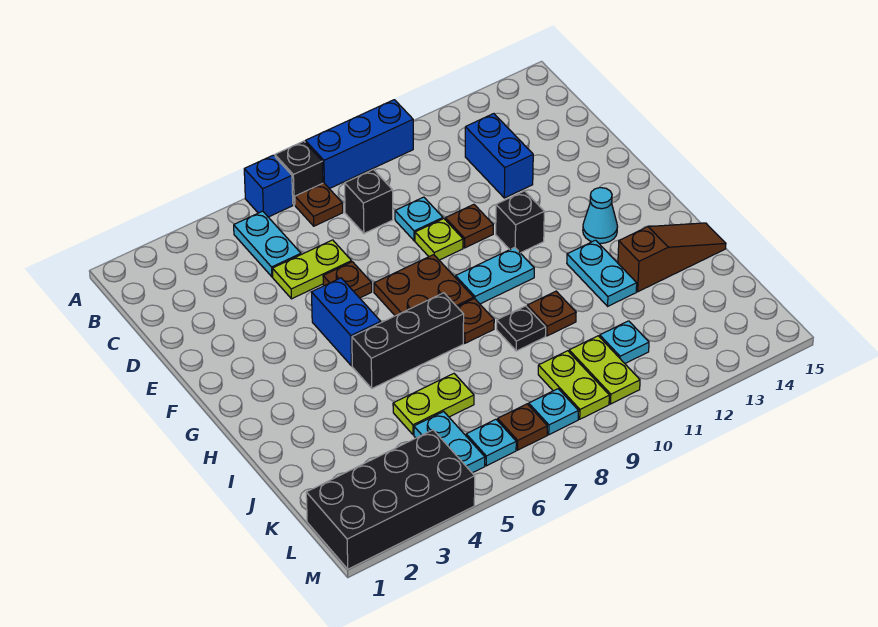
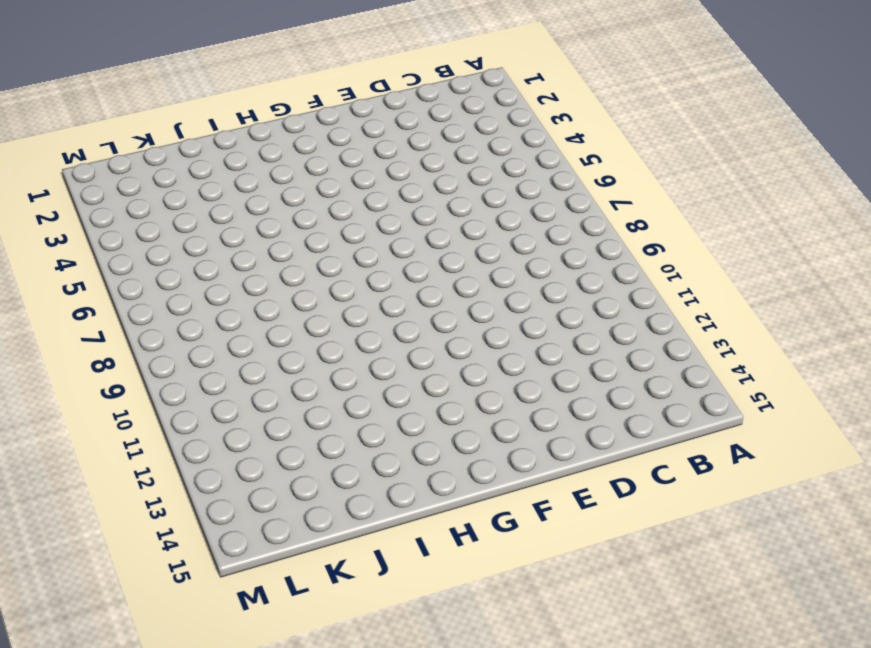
none -> blue brick A6 level 1
none -> black brick A7 level 1
none -> blue brick A8:A10 level 1
none -> cyan plate B5:C5 level 1

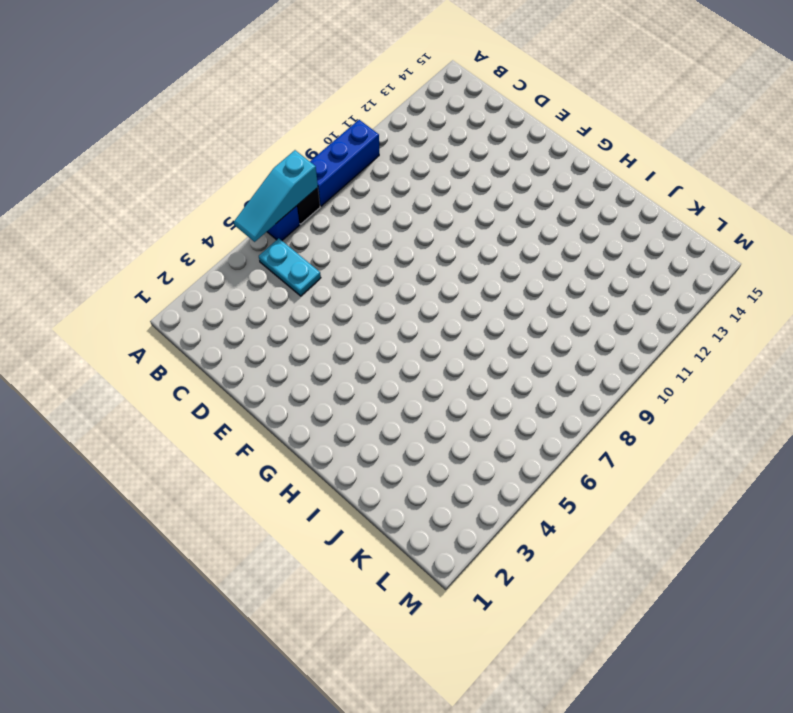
cyan slope A5:A7 level 2 top 7 -> none
none -> brown plate B7 level 1
none -> black brick C8 level 1
none -> blue brick C12:D12 level 1
none -> lime plate D5:D6 level 1

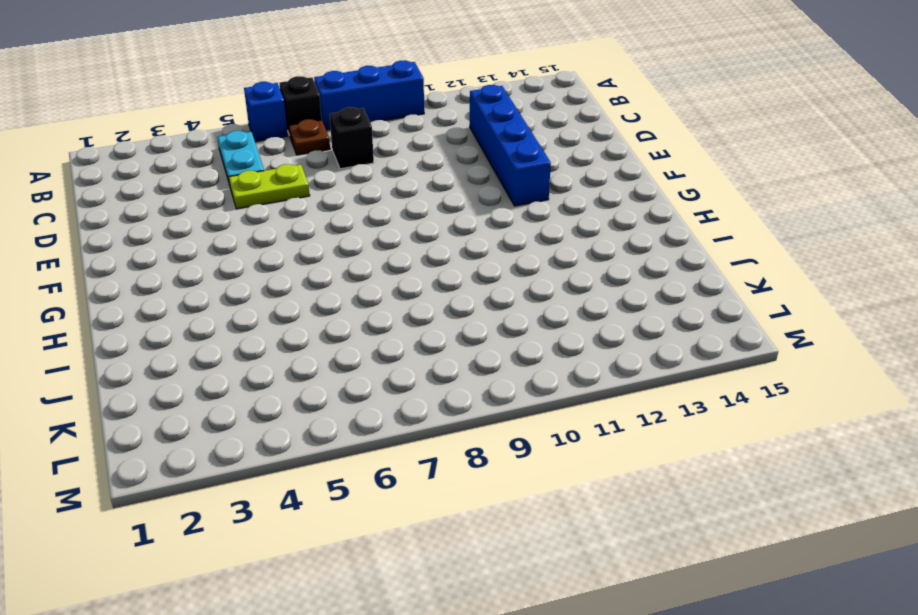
blue brick C12:F12 level 1 -> blue brick C12:D12 level 1
none -> cyan plate D9 level 1
none -> brown plate E6 level 1
none -> lime plate E9 level 1
none -> brown plate E10 level 1

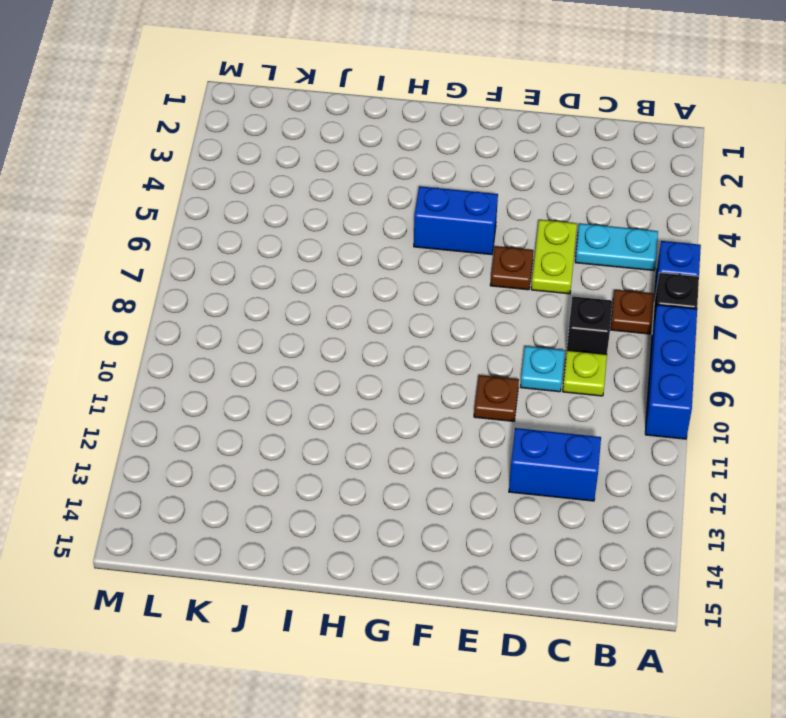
lime plate C9 level 1 -> lime plate E9 level 1
none -> brown plate F7:G8 level 1
none -> black brick F11 level 1
none -> cyan plate G9:G10 level 1
none -> cyan cone G13 level 1

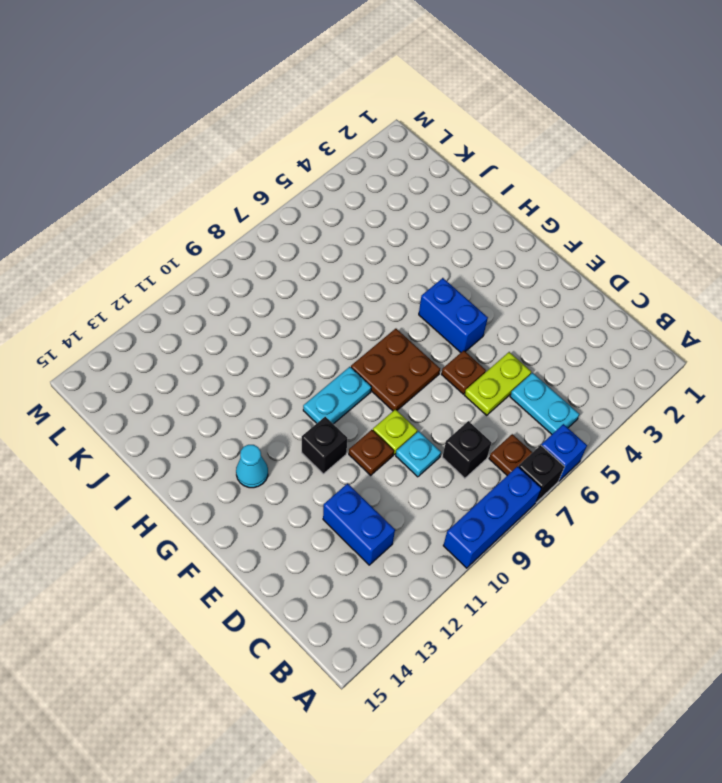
none -> black brick H5:H7 level 1
none -> brown plate H8 level 1
none -> cyan plate H12:I12 level 1
none -> black plate I9 level 1

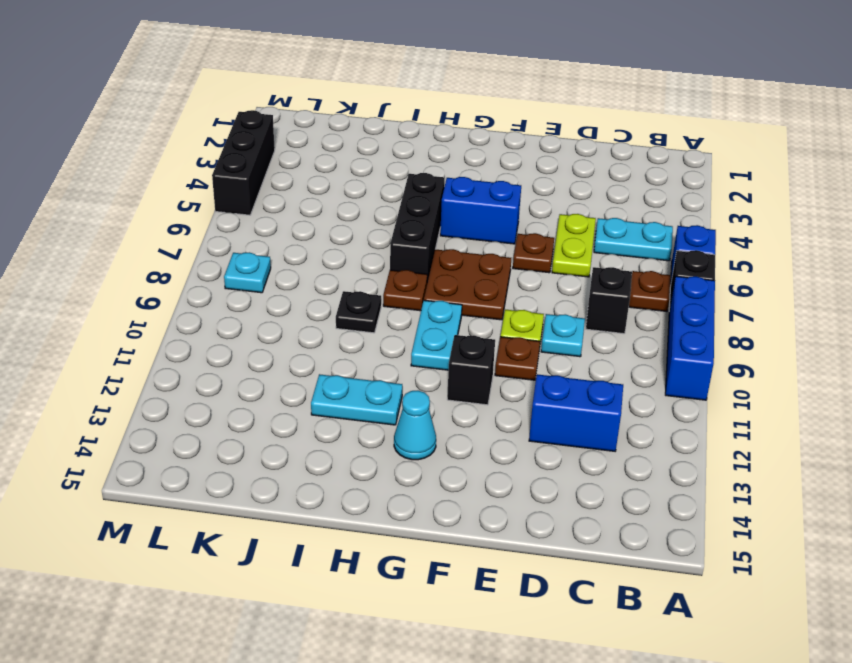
black brick M3:M5 level 1 -> black brick L1:M4 level 1
none -> brown plate I10 level 1
none -> brown slope I13:I15 level 1 top 13
none -> lime plate J5:J6 level 1
none -> cyan plate K5:L5 level 1

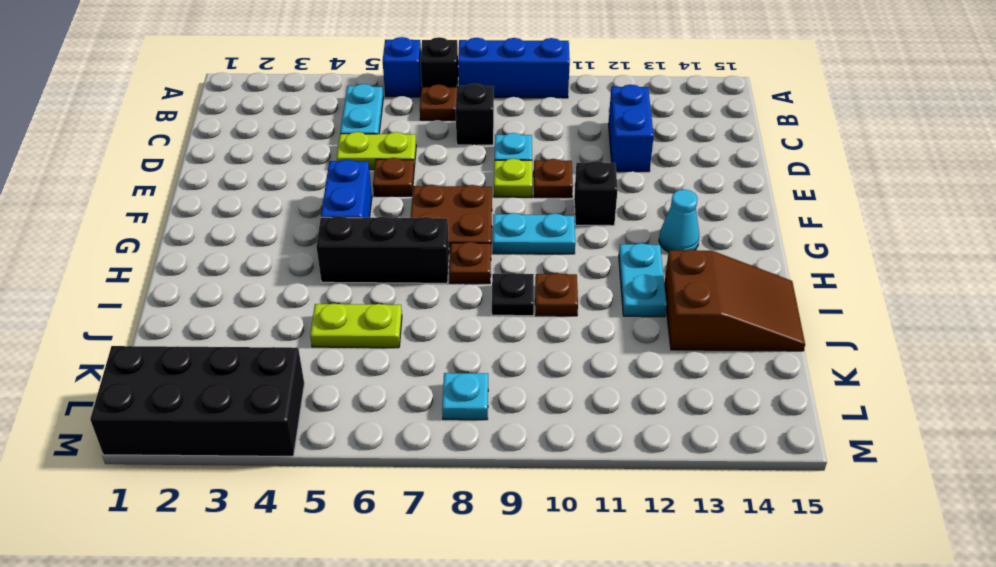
brown slope I13:J15 level 1 top 13 -> brown slope I13:I15 level 1 top 13
none -> cyan plate K5:L5 level 1
none -> lime plate K9:L9 level 1
none -> lime plate K10:L10 level 1
none -> cyan plate K11 level 1

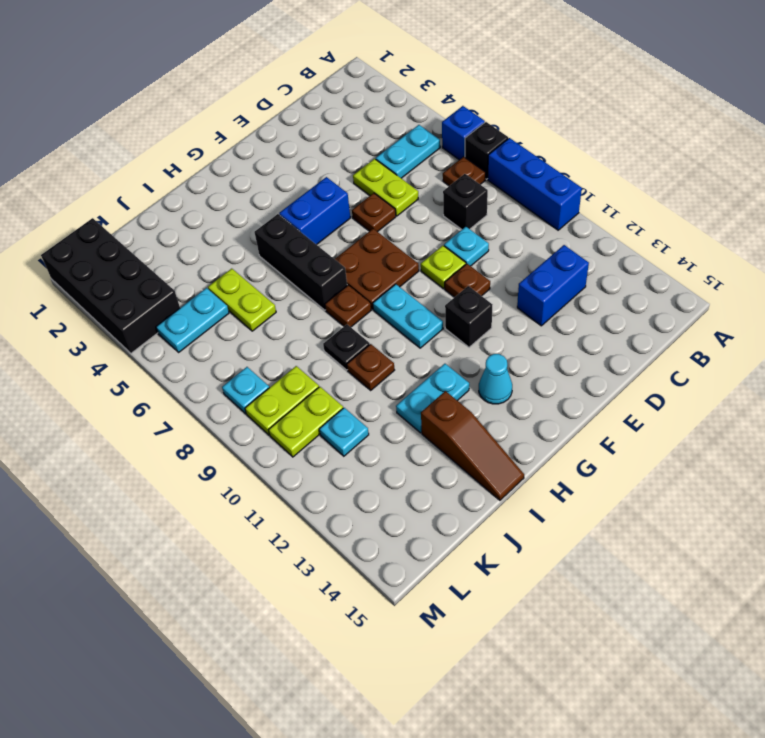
none -> cyan plate L6 level 1
none -> brown plate L7 level 1

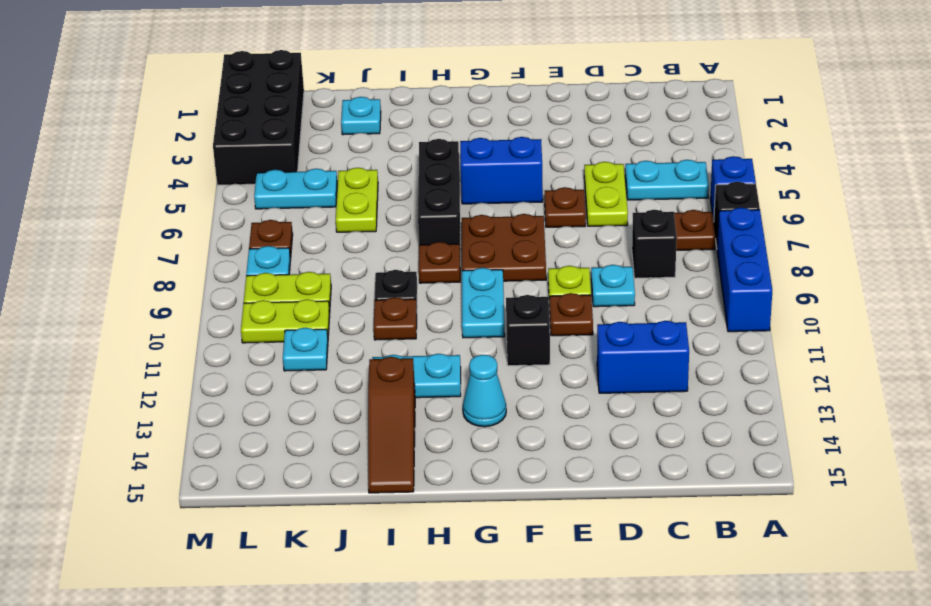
cyan plate J2 level 1 -> cyan plate L6 level 1

